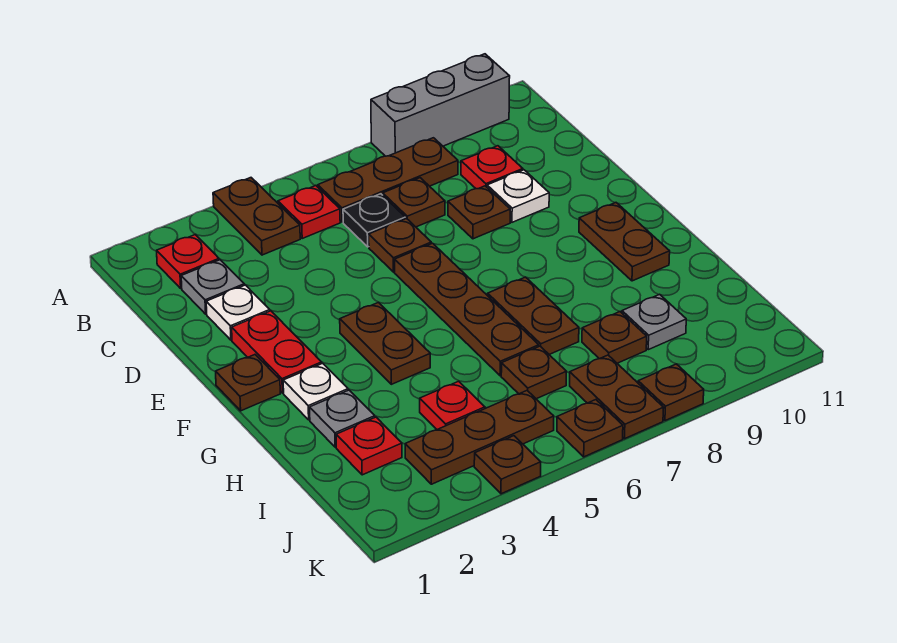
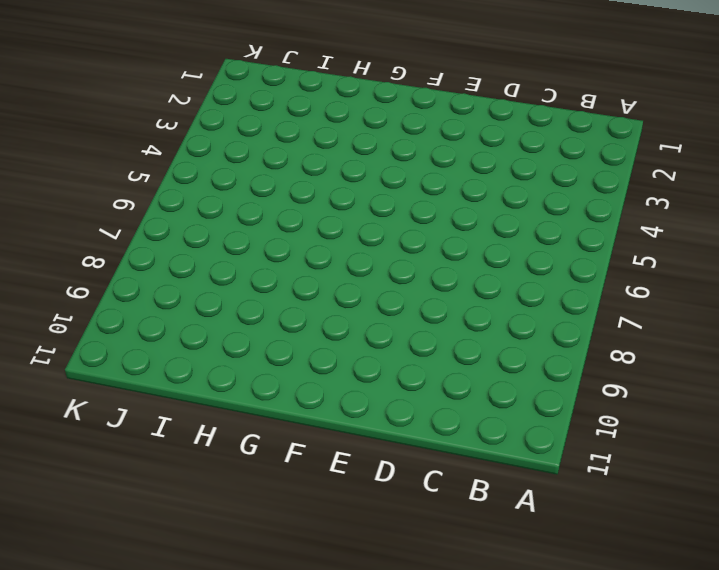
none -> brown plate A4:B4 level 1
none -> grey brick A8:A10 level 1
none -> red plate B2 level 1
none -> red plate B5 level 1

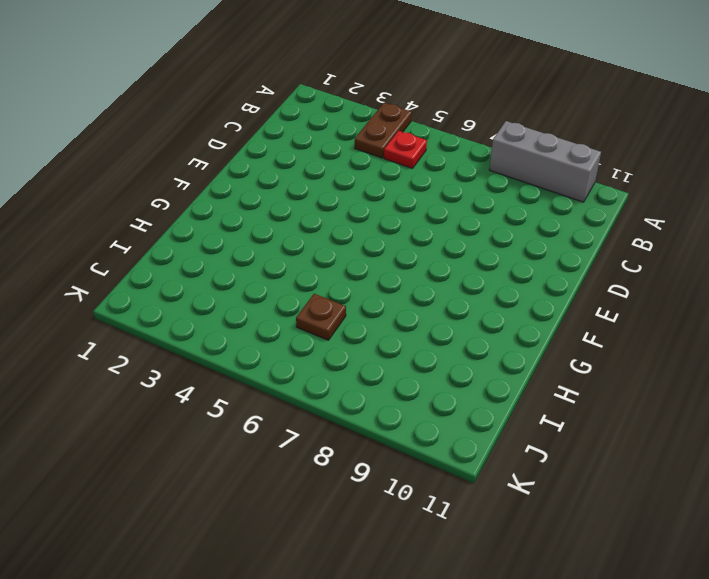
none -> red plate B2 level 1
none -> brown plate B6:B8 level 1
none -> grey plate C2 level 1
none -> black plate C6 level 1

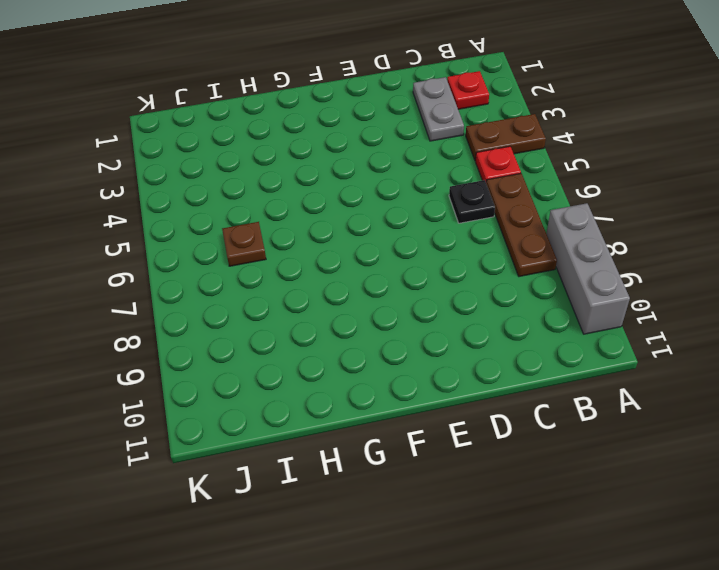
grey plate C2:C3 level 1 -> grey plate C2 level 1
none -> brown plate C7 level 1
none -> red plate C9 level 1
none -> white plate D2 level 1
none -> brown plate D6 level 1

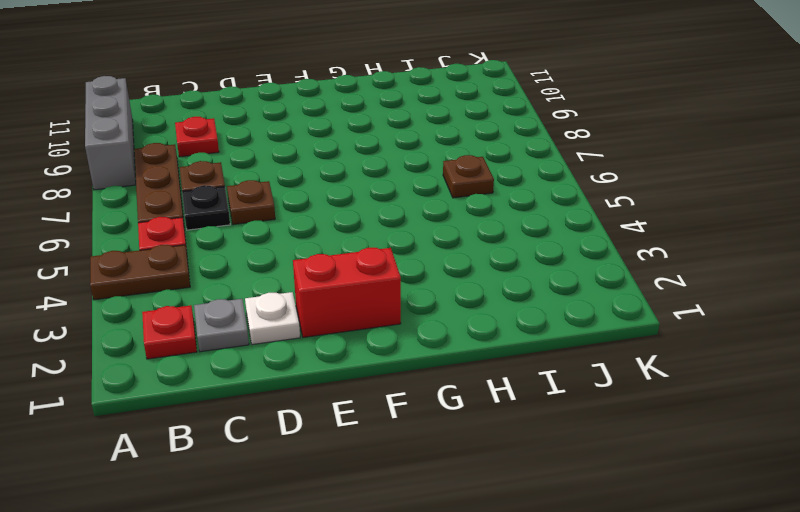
red brick E2:F2 level 1 -> red plate E2:F2 level 1
none -> brown plate D8 level 1
none -> white plate D9 level 1
none -> brown plate E6:H6 level 1
none -> brown plate F1 level 1

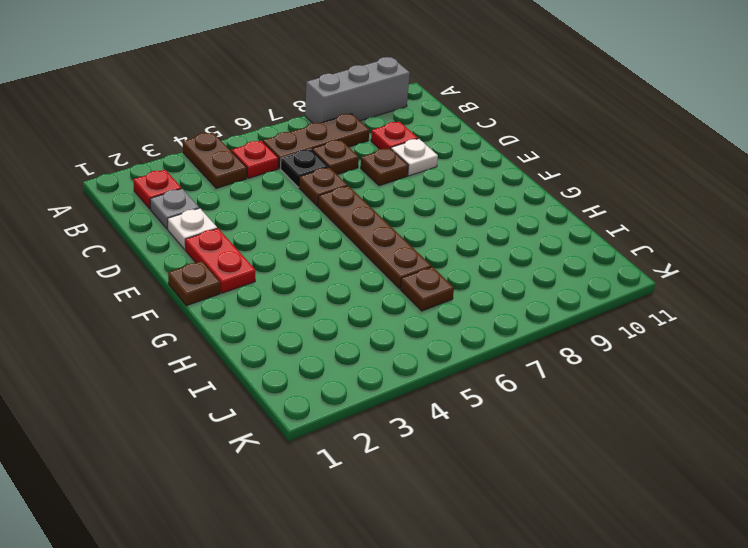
none -> brown plate F4:G4 level 1
none -> brown plate F10:G10 level 1
none -> white plate G2 level 1
none -> brown plate G7:H7 level 1

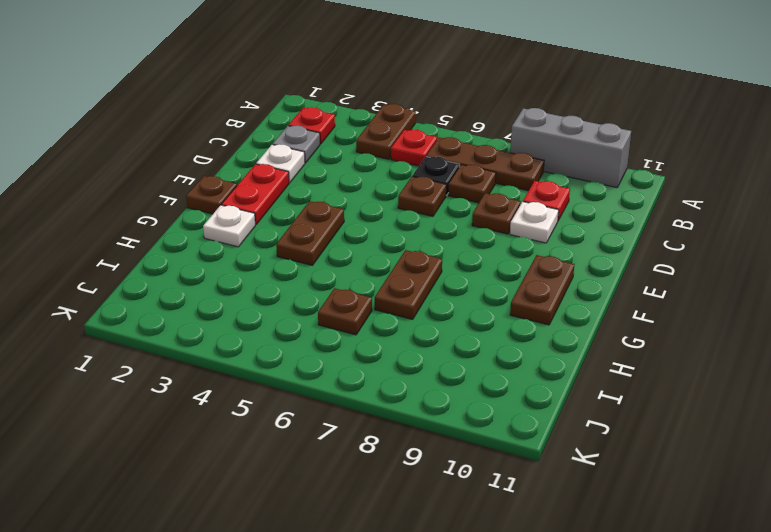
none -> brown plate E6:H6 level 1
none -> grey plate H2 level 1
none -> red plate I2 level 1
none -> red plate I4 level 1

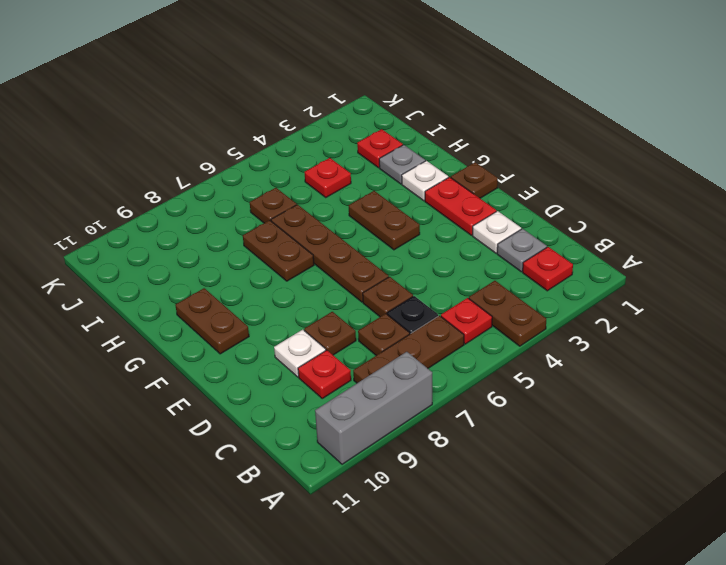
none -> brown plate I8 level 1
none -> grey plate I9 level 1
none -> brown plate J3:J5 level 1
none -> brown plate J7:K7 level 1

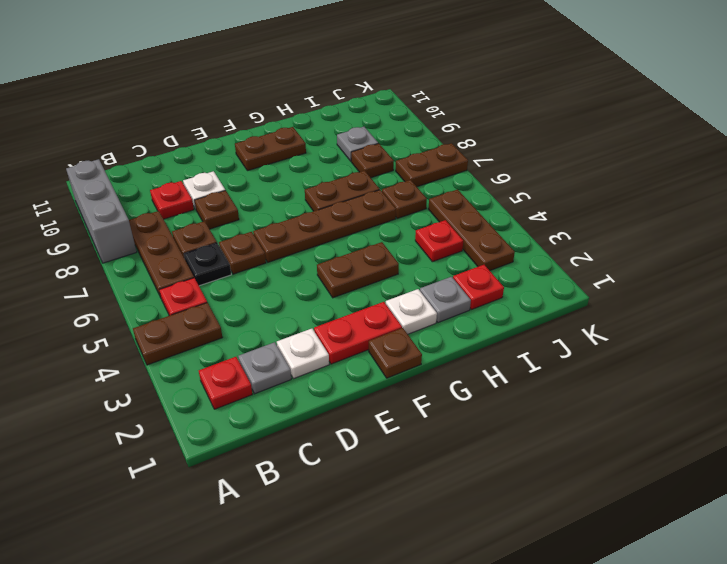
none -> brown plate K4 level 1
none -> brown plate K6 level 1
none -> brown plate K8 level 1

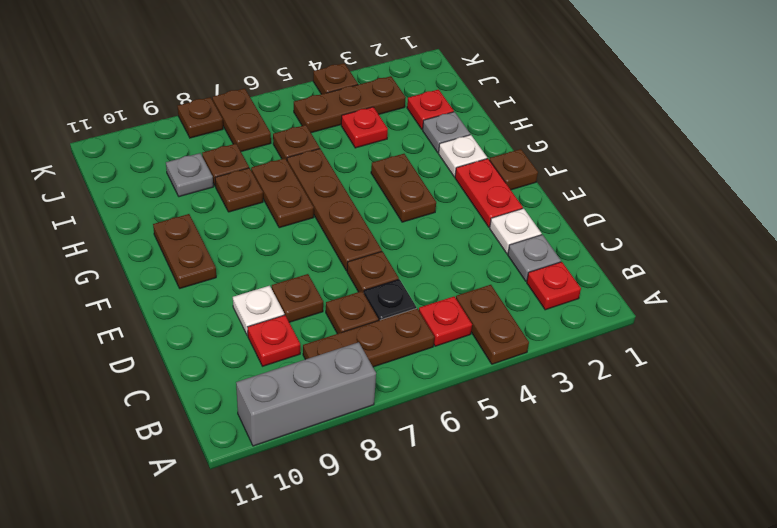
brown plate H8 level 1 -> brown plate K6 level 1

